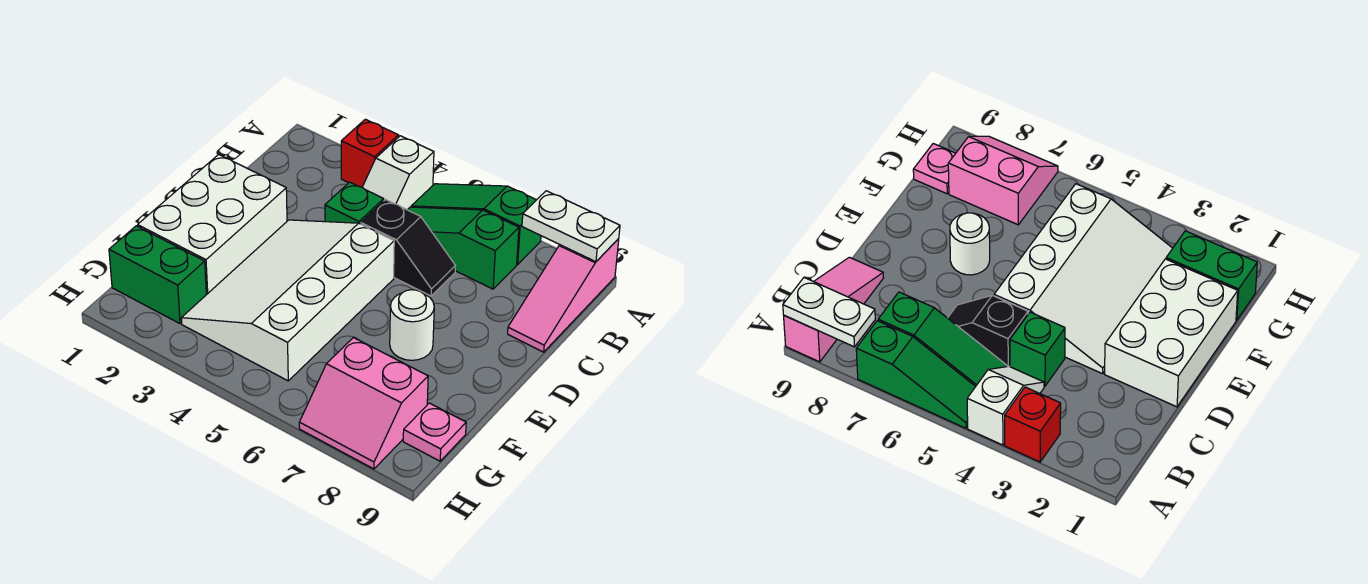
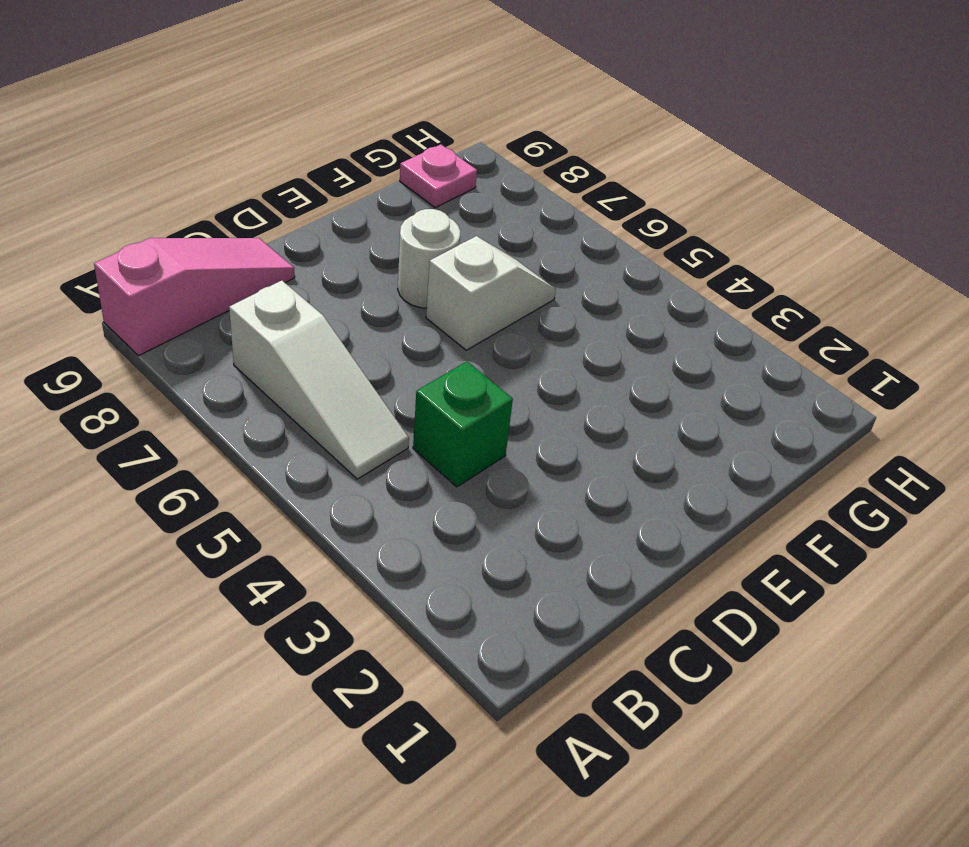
white slope B5:B7 level 1 top 7 -> green slope B5:B7 level 1 top 7
white slope E6:F6 level 1 top E -> white slope A4:B4 level 1 top A
none -> red brick A3 level 1
none -> green slope A5:A7 level 1 top 7
none -> black slope C5:C6 level 1 top 5

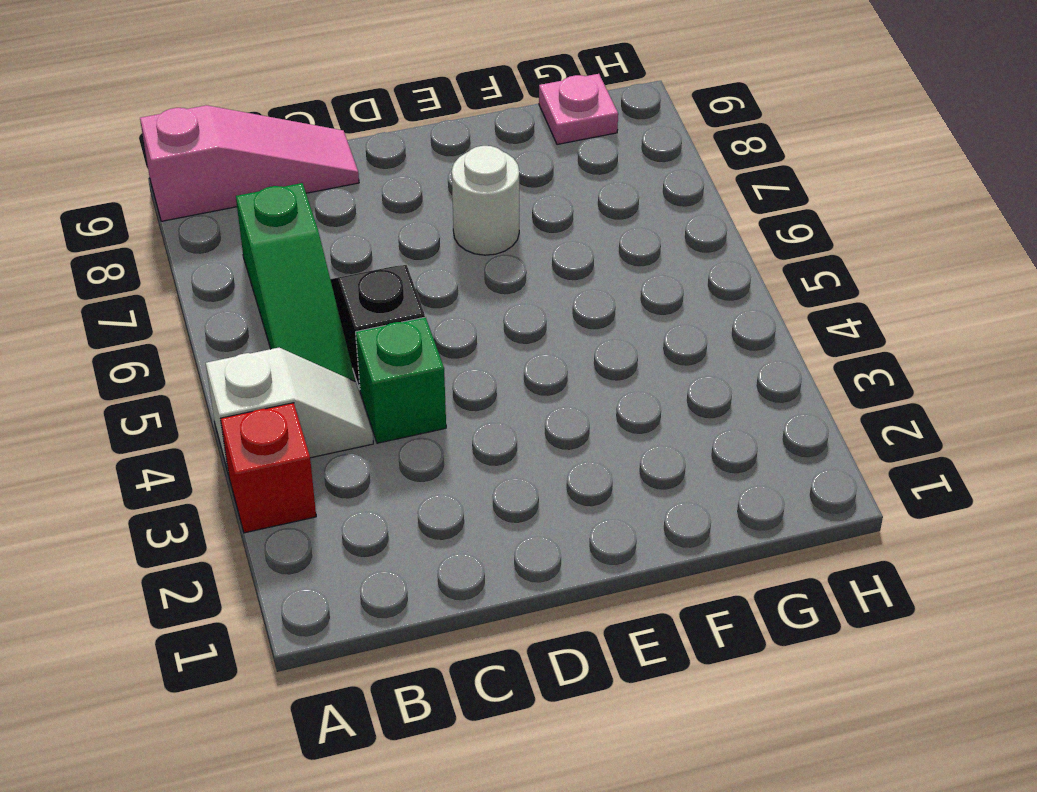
none -> green slope A5:A7 level 1 top 7
none -> white brick D1:F2 level 1
none -> white slope D3:G5 level 1 top 5

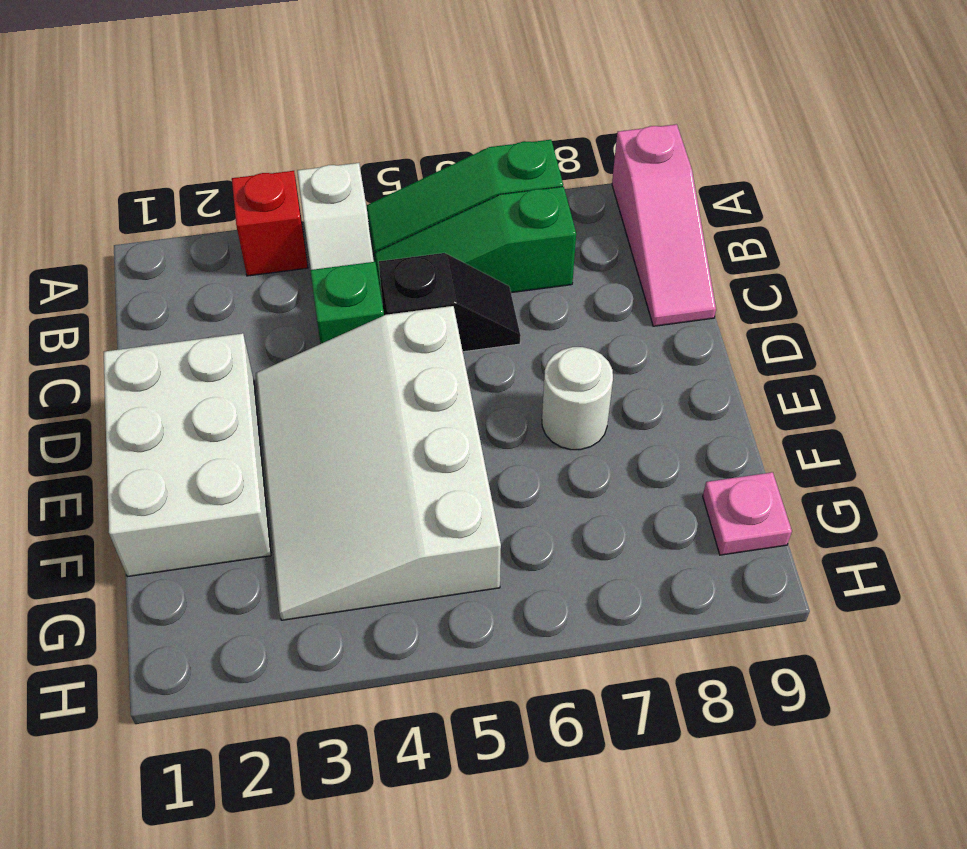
none -> green brick G1:G2 level 1
none -> pink slope G7:H8 level 1 top G
none -> white plate A8:A9 level 2

